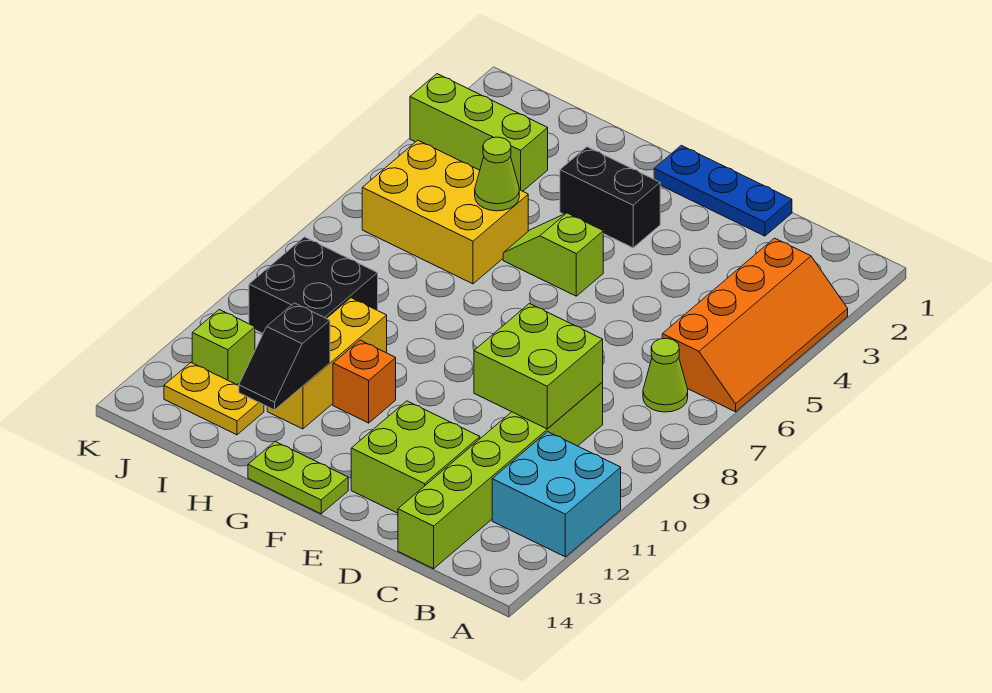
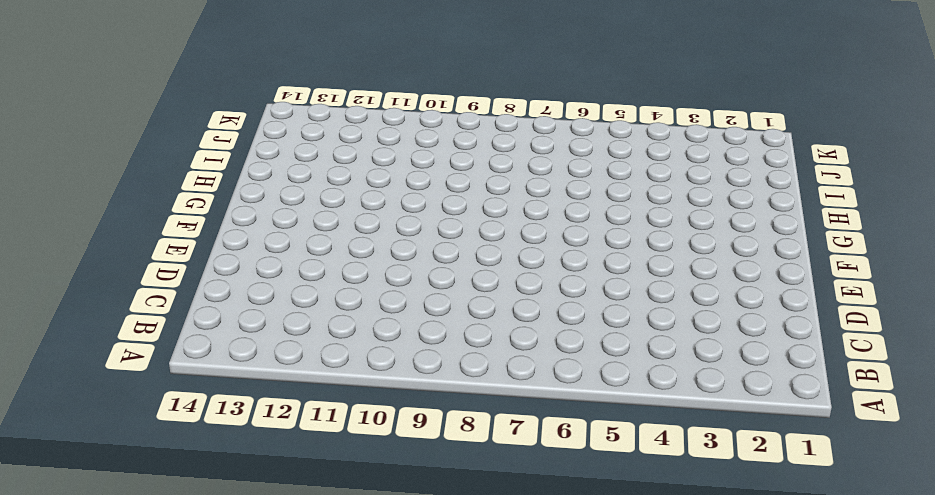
none -> orange slope A3:B6 level 1 top B
none -> cyan brick A11:B12 level 1
none -> lime cone B7 level 1

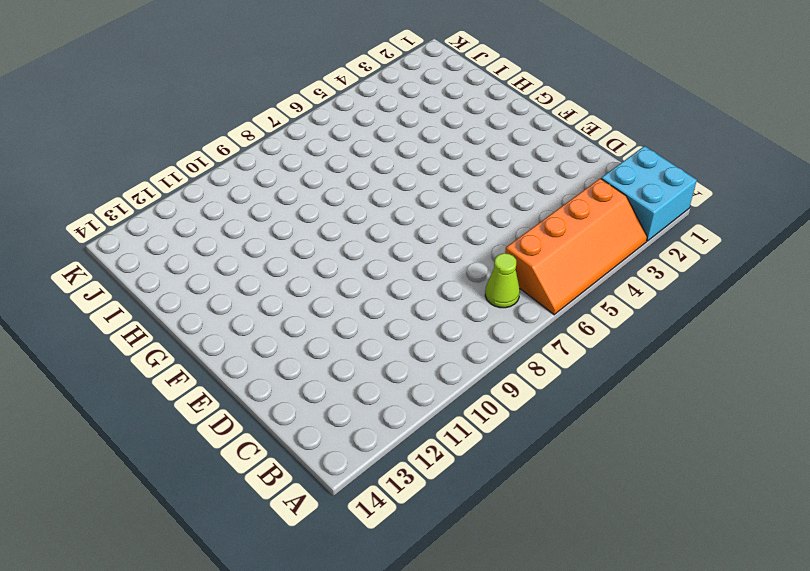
cyan brick A1:B2 level 1 -> cyan brick A11:B12 level 1
none -> lime brick C9:C14 level 1
none -> blue plate D1:F1 level 1
none -> lime brick D12:E13 level 1

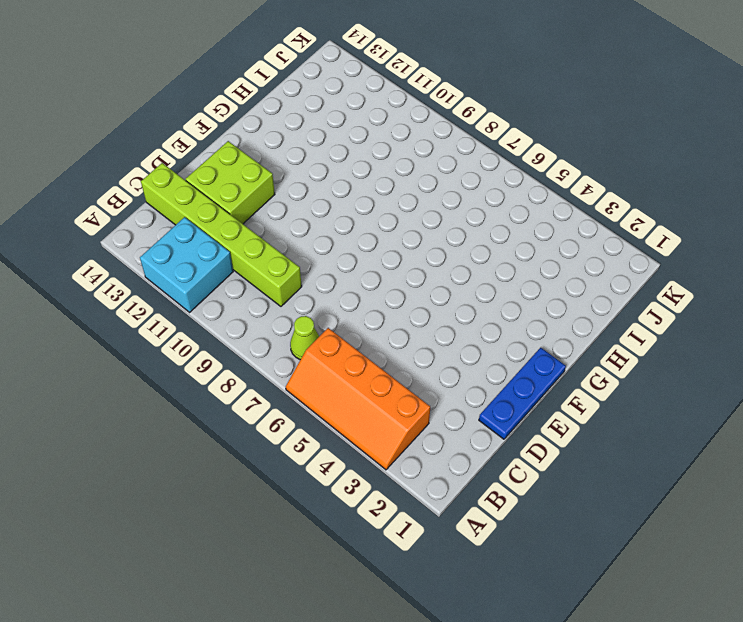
none -> black brick F3:G3 level 1
none -> lime slope F5:G5 level 1 top F
none -> lime plate F14:G14 level 1

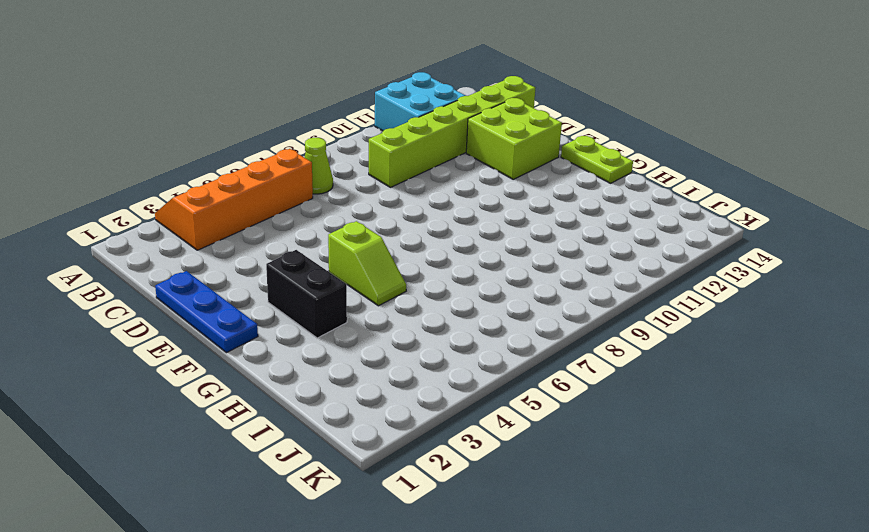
none -> orange brick G11 level 1
none -> yellow brick H5:J6 level 1
none -> yellow brick H10:H12 level 1

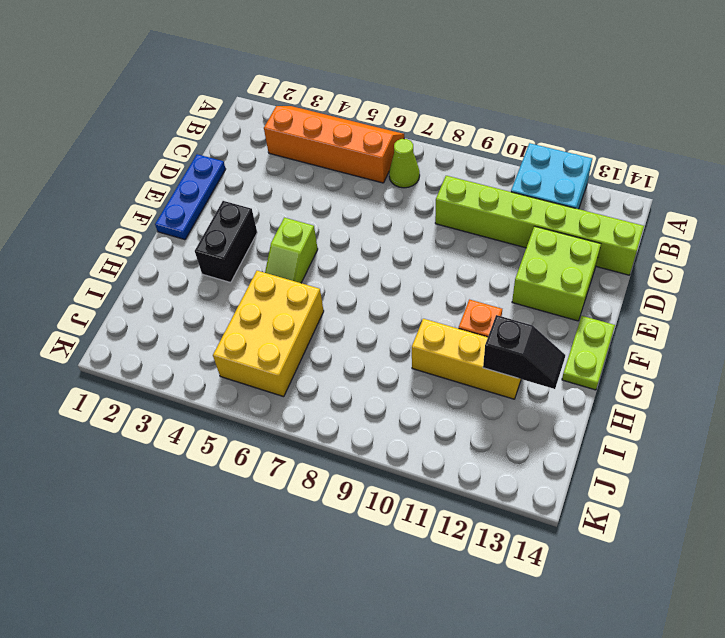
none -> lime brick I3:K3 level 1
none -> black brick I9:J10 level 1
none -> yellow plate I13:J13 level 1

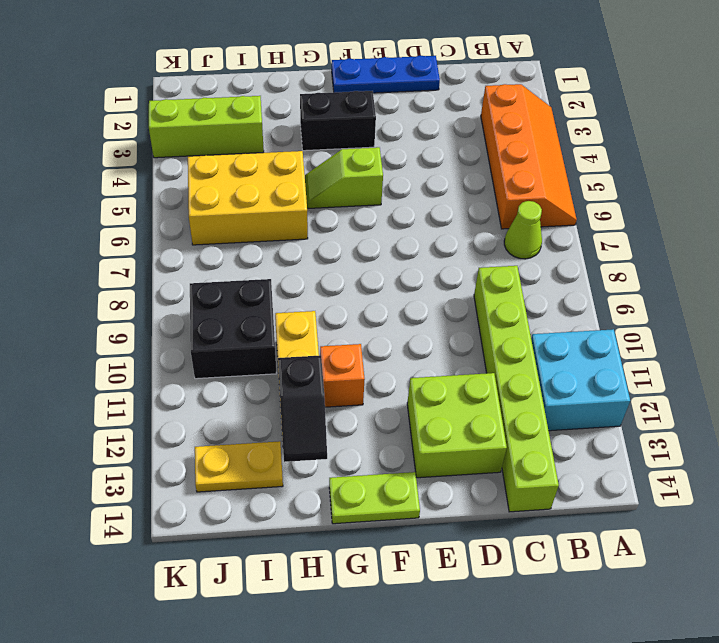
none -> lime brick J12 level 1
none -> lime brick C9:D10 level 2
none -> lime cone H5 level 2

